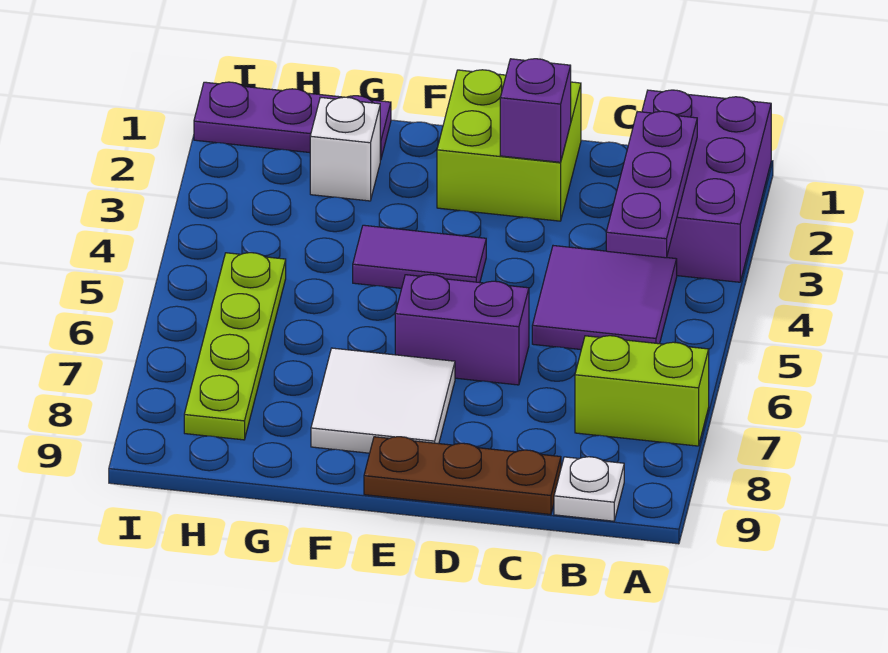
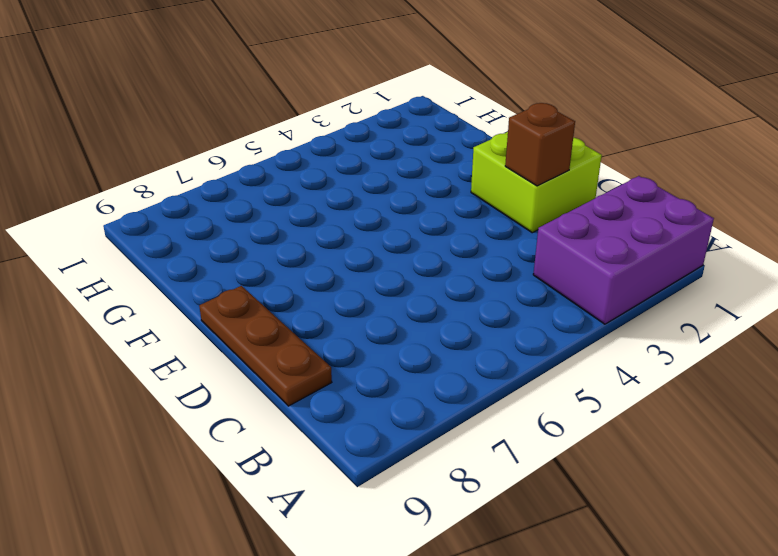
brown brick D2 level 2 -> purple brick D2 level 2
none -> lime brick A7:B7 level 1
none -> purple tile B4:C5 level 1
none -> white plate B9 level 1

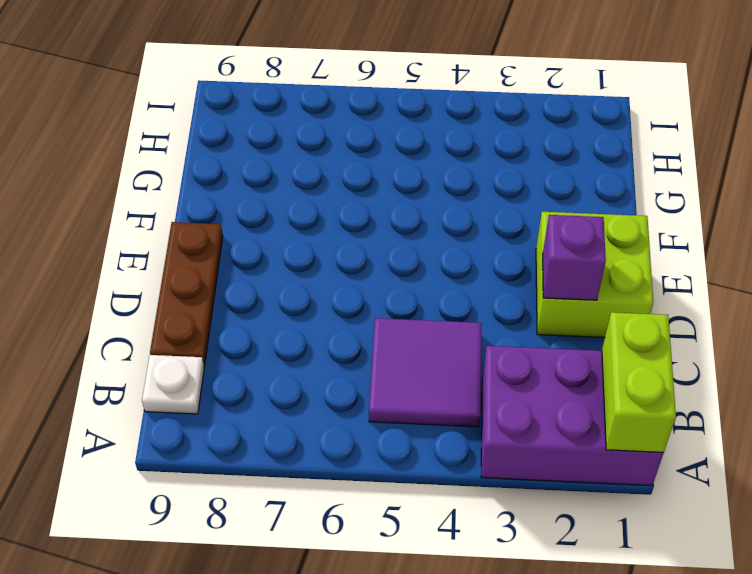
lime brick A1:B1 level 2 -> lime brick A7:B7 level 1
none -> purple brick D6:E6 level 1
none -> purple tile E4:F4 level 1
none -> white tile E7:F8 level 1

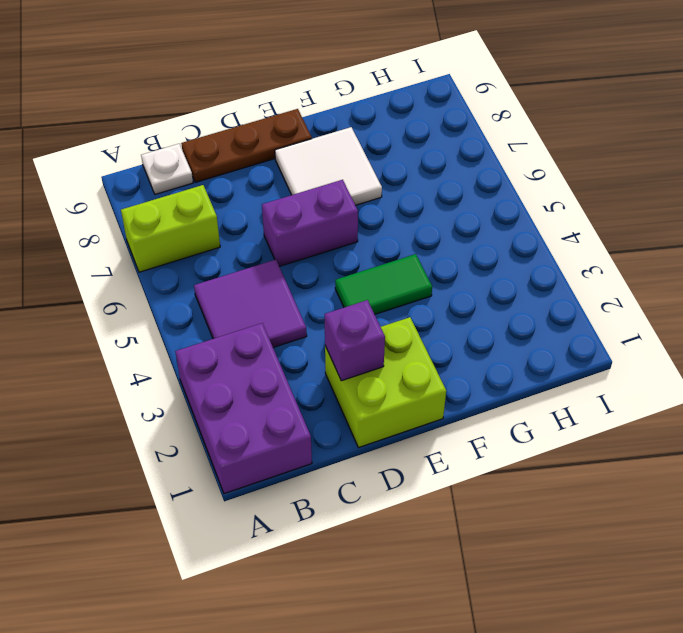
green tile E4:F4 level 1 -> purple tile E4:F4 level 1
none -> purple plate G1:I1 level 1
none -> white brick G2 level 1
none -> lime plate H5:H8 level 1

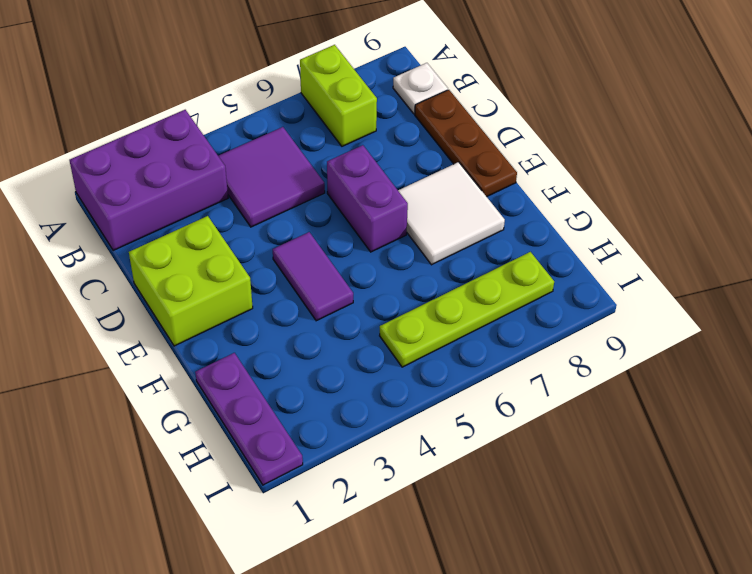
none -> white brick G2 level 1
none -> purple plate B2:B4 level 2
none -> purple brick D2 level 2

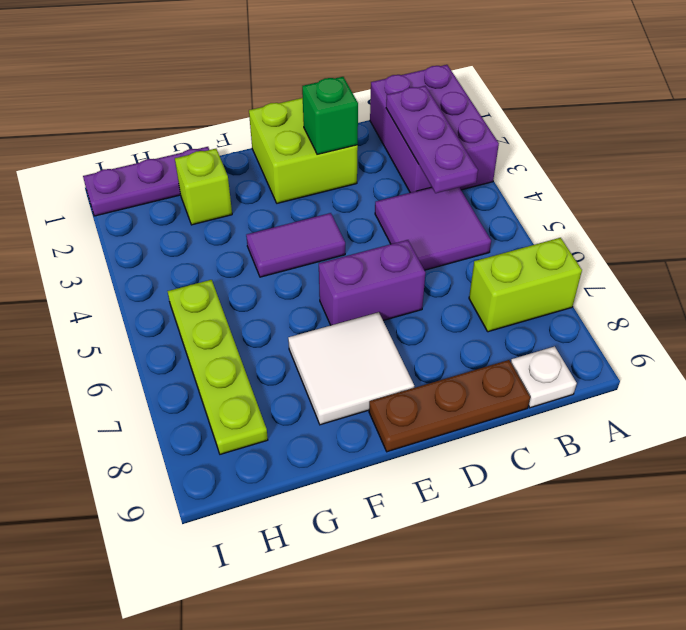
green brick D2 level 2 -> purple brick D2 level 2
lime brick G2 level 1 -> white brick G2 level 1

